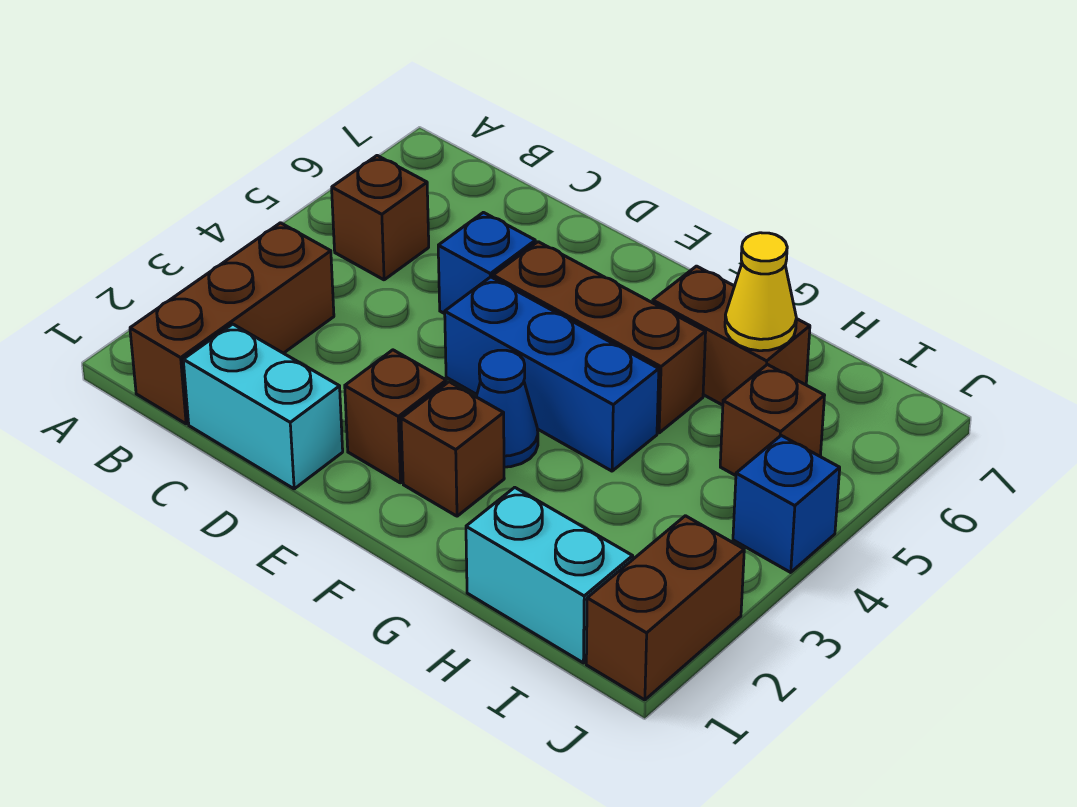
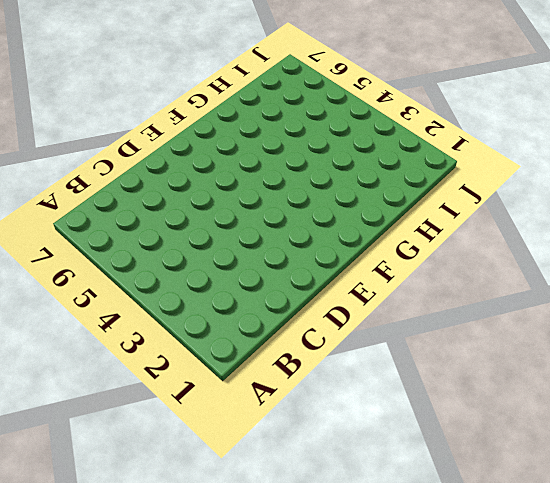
none -> brown brick B1:B3 level 1
none -> brown brick B5 level 1
none -> cyan brick C1:D1 level 1

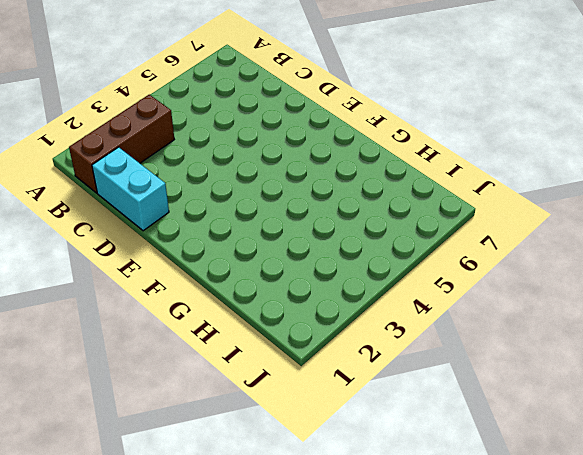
none -> brown brick B5 level 1
none -> blue brick D5 level 1
none -> brown brick E2 level 1

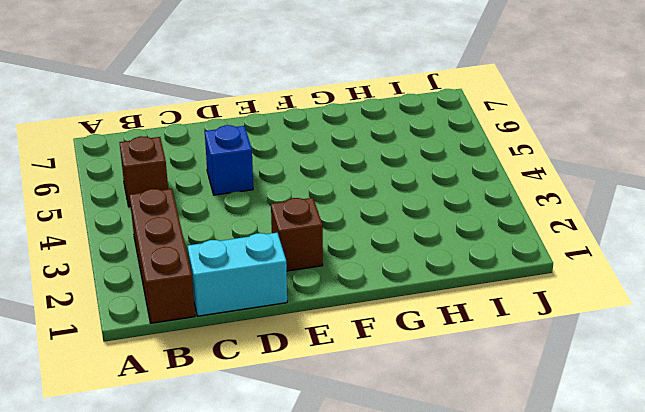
none -> blue brick E4:G4 level 1
none -> brown brick E5:G5 level 1
none -> brown brick F2 level 1

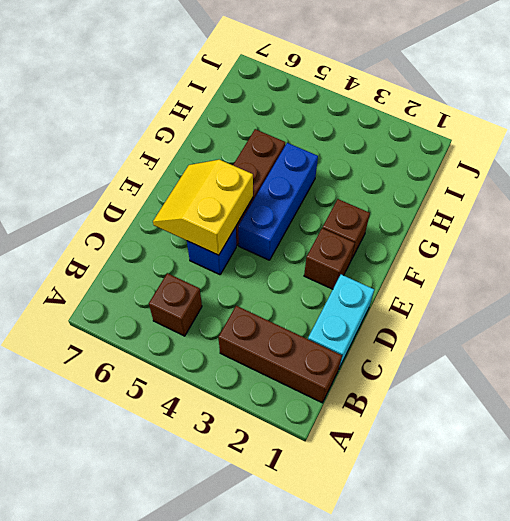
yellow slope D5:E6 level 2 top 5 -> none
none -> blue cone F3 level 1
none -> brown brick G6:H6 level 1
none -> cyan brick H1:I1 level 1

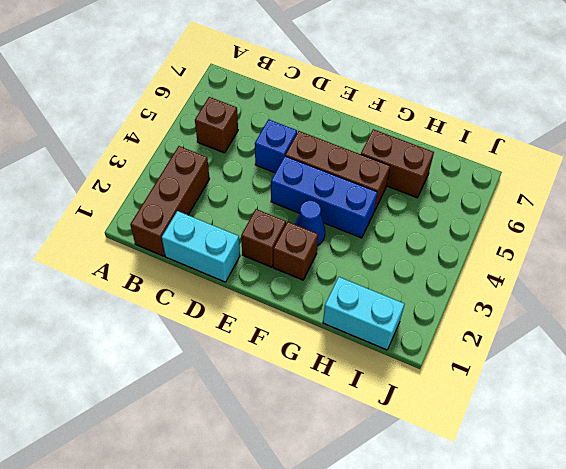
none -> brown brick I5 level 1
none -> brown brick J1:J2 level 1
none -> blue brick J4 level 1

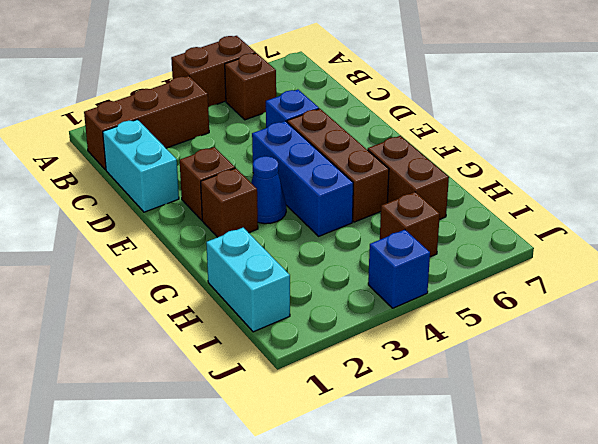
brown brick A4:A5 level 1 -> brown brick J1:J2 level 1
none -> yellow cone H6 level 2

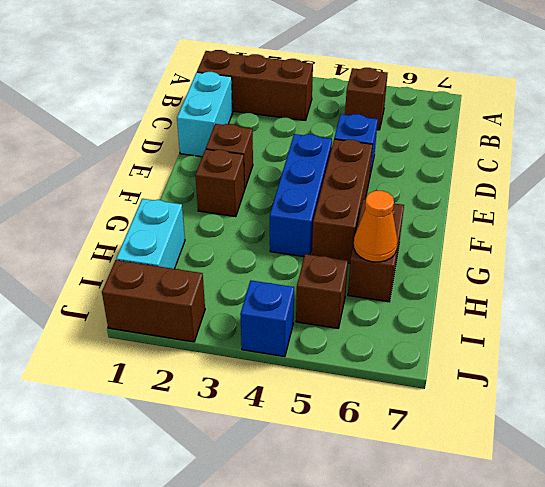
orange cone H6 level 2 -> yellow cone H6 level 2
none -> blue cone F3 level 1

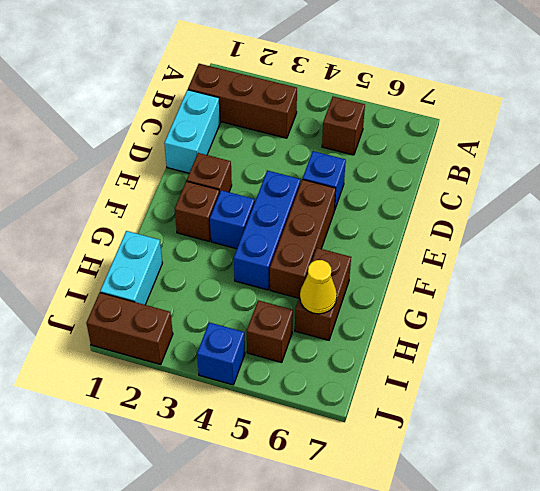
blue brick F3 level 1 -> blue cone F3 level 1

